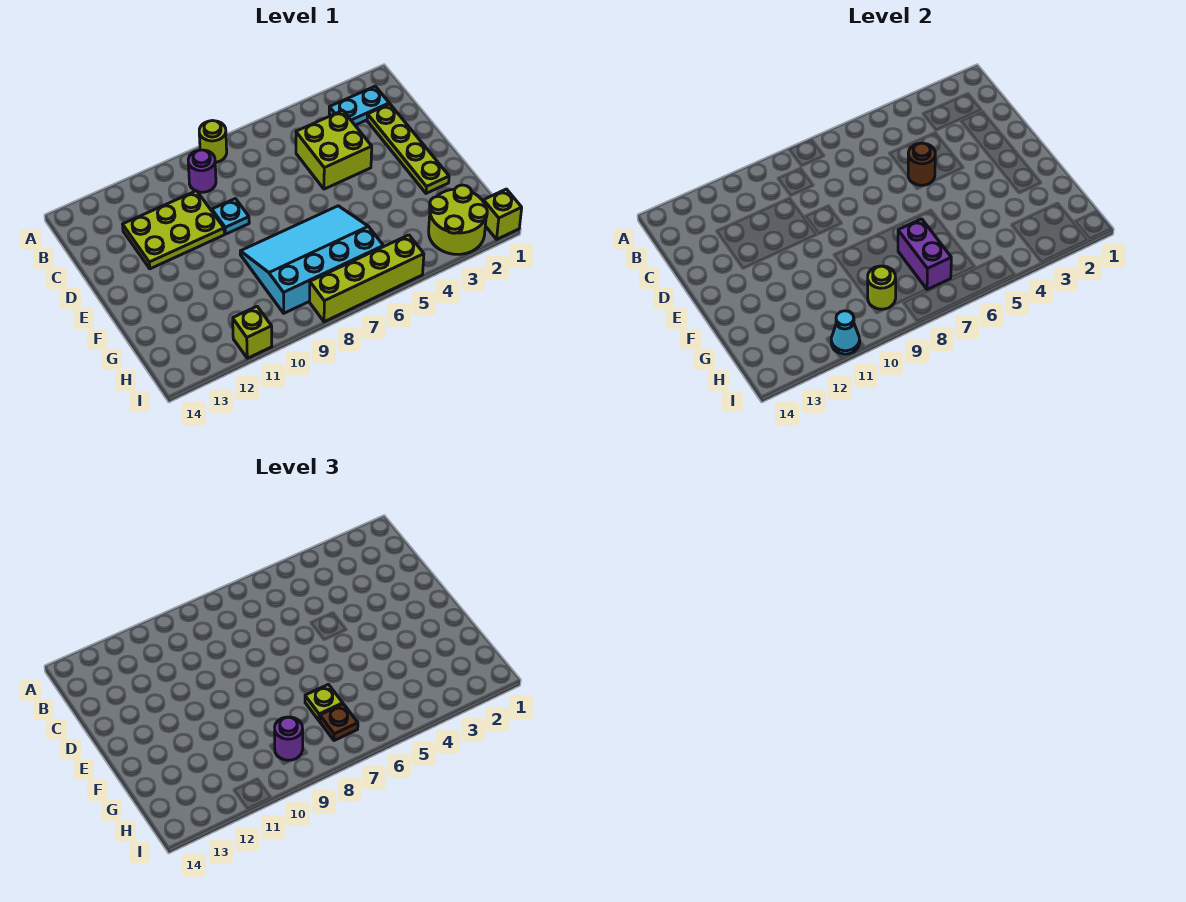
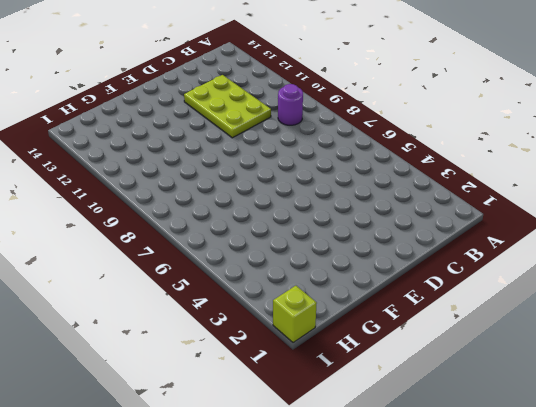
none -> lime round brick A8 level 1
none -> cyan plate B2:B3 level 1
none -> lime plate C2:F2 level 1

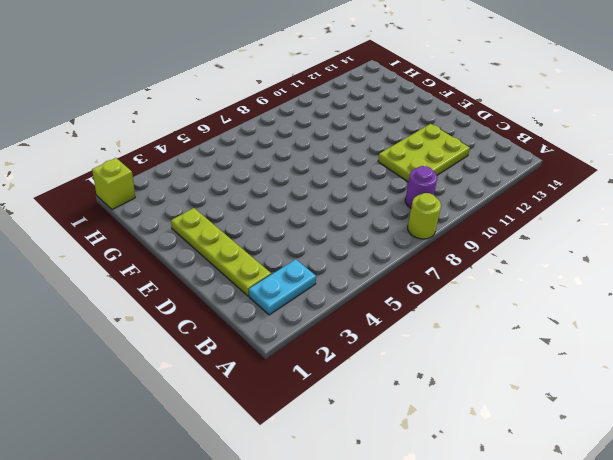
none -> lime brick C4:D5 level 1
none -> cyan plate D9 level 1
none -> cyan slope F6:H9 level 1 top H

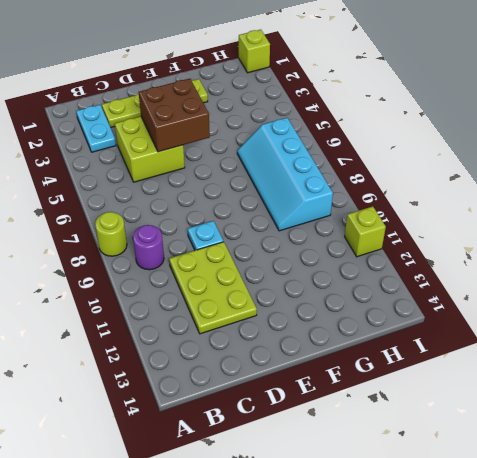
brown brick D4:E5 level 2 -> brown round brick D5 level 2
cyan slope G6:H9 level 1 top H -> cyan slope F6:H9 level 1 top H
none -> lime round brick H2:I3 level 1
none -> lime brick I5:I8 level 1
none -> purple brick G7:H7 level 2

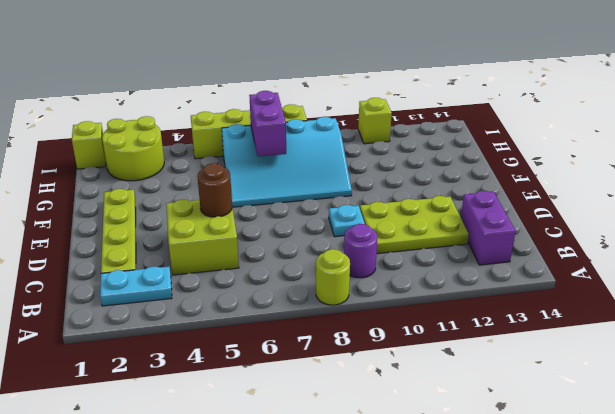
purple brick B13:C13 level 1 -> none
none -> lime round brick H9 level 2
none -> cyan cone I11 level 2
none -> lime plate G7 level 3

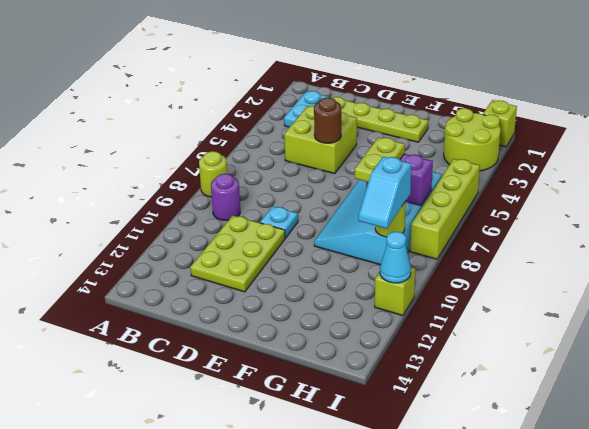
lime plate G7:G8 level 3 -> lime plate G7 level 3
cyan slope H9:H10 level 3 top 9 -> purple round brick H9 level 3
none -> brown plate H7 level 3

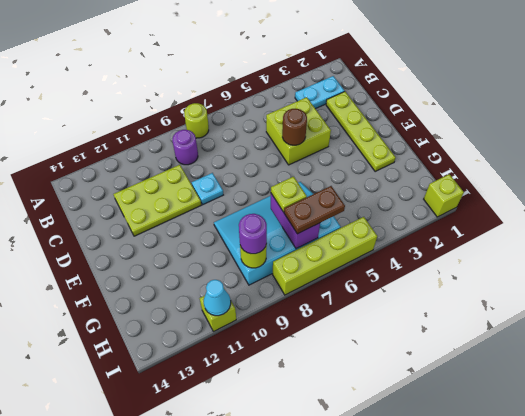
brown plate H6:H7 level 3 -> brown plate H7 level 3
none -> lime round brick H2:I3 level 1

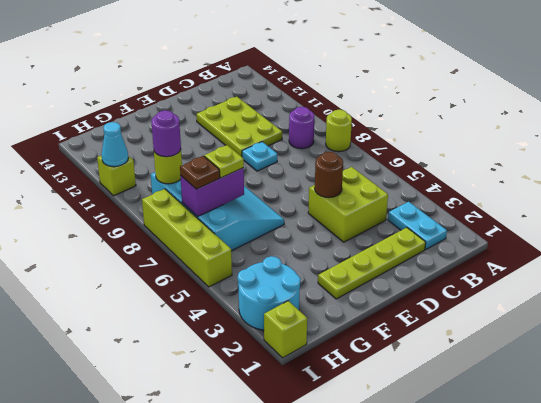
cyan round brick H2:I3 level 1 -> lime round brick H2:I3 level 1

